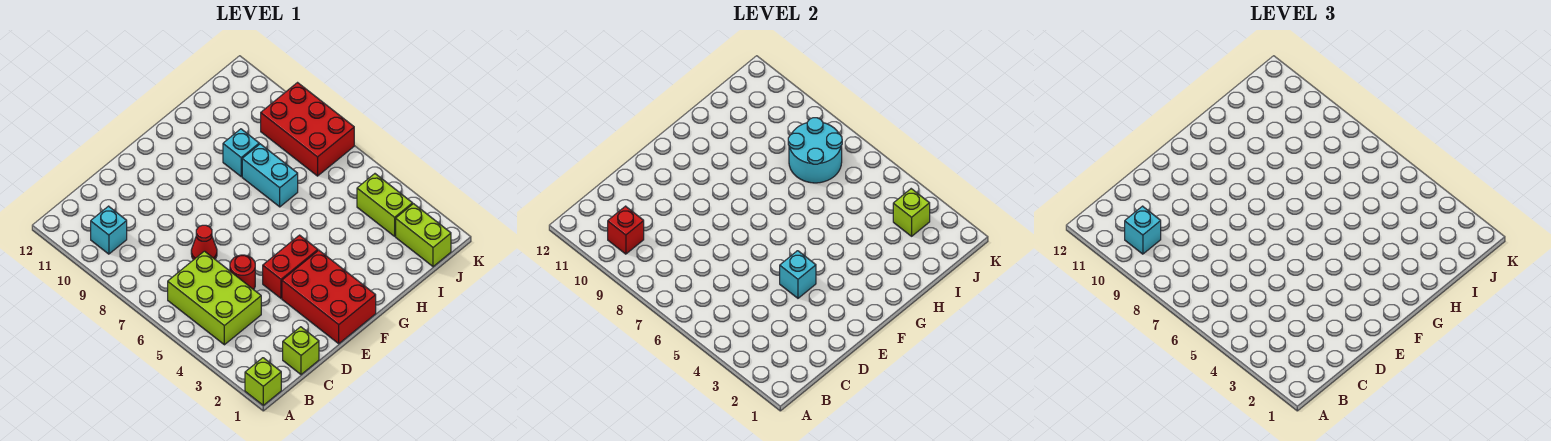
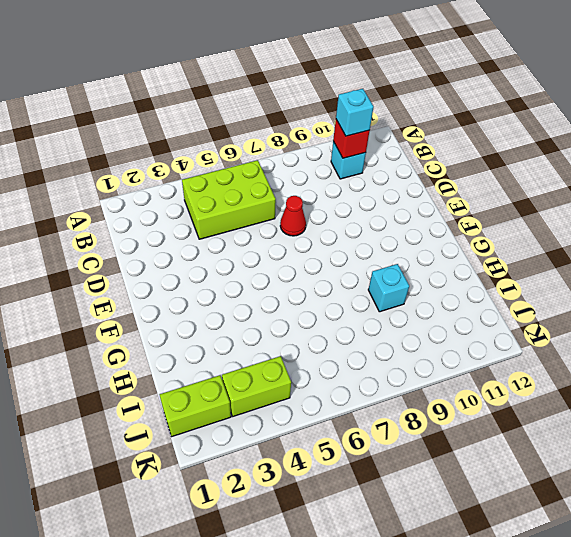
none -> lime brick A1 level 1
none -> lime brick C1 level 1
none -> red round brick D5 level 1

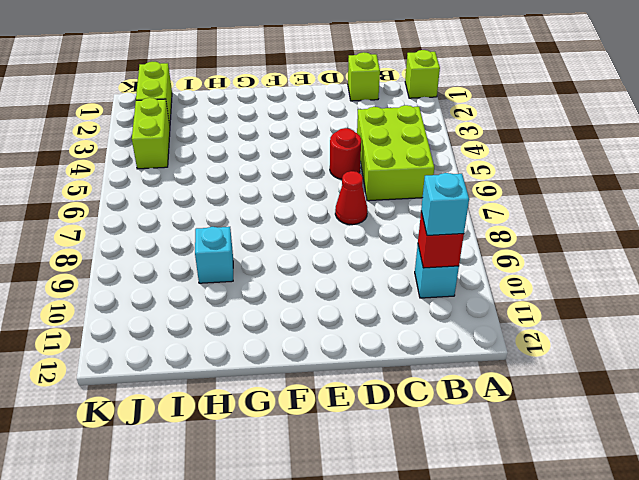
none -> red brick E1:F3 level 1
none -> red brick E4:F4 level 1
none -> cyan brick H7:H8 level 1

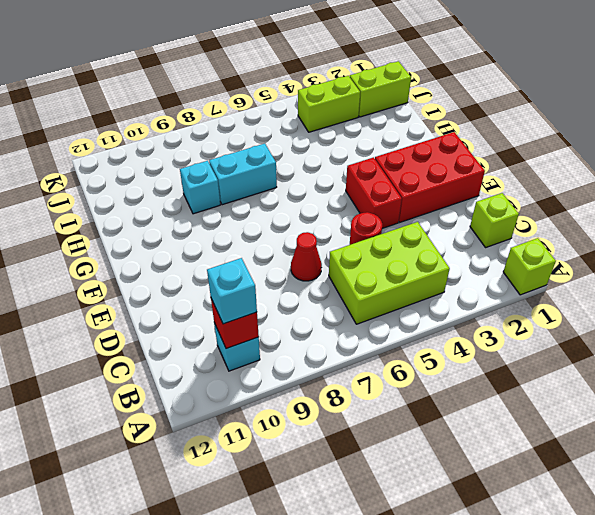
none -> red brick J7:K9 level 1
none -> cyan brick E4 level 2
none -> cyan round brick I7:J8 level 2

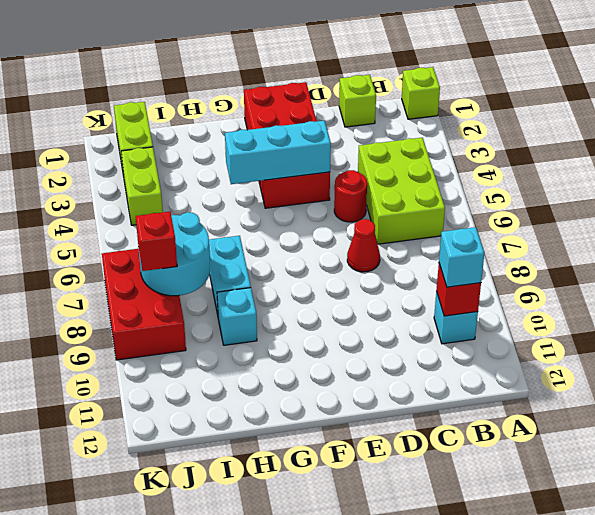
cyan brick E4:G4 level 2 -> cyan brick E4 level 2
red brick J8 level 3 -> none
none -> lime brick J3 level 2

